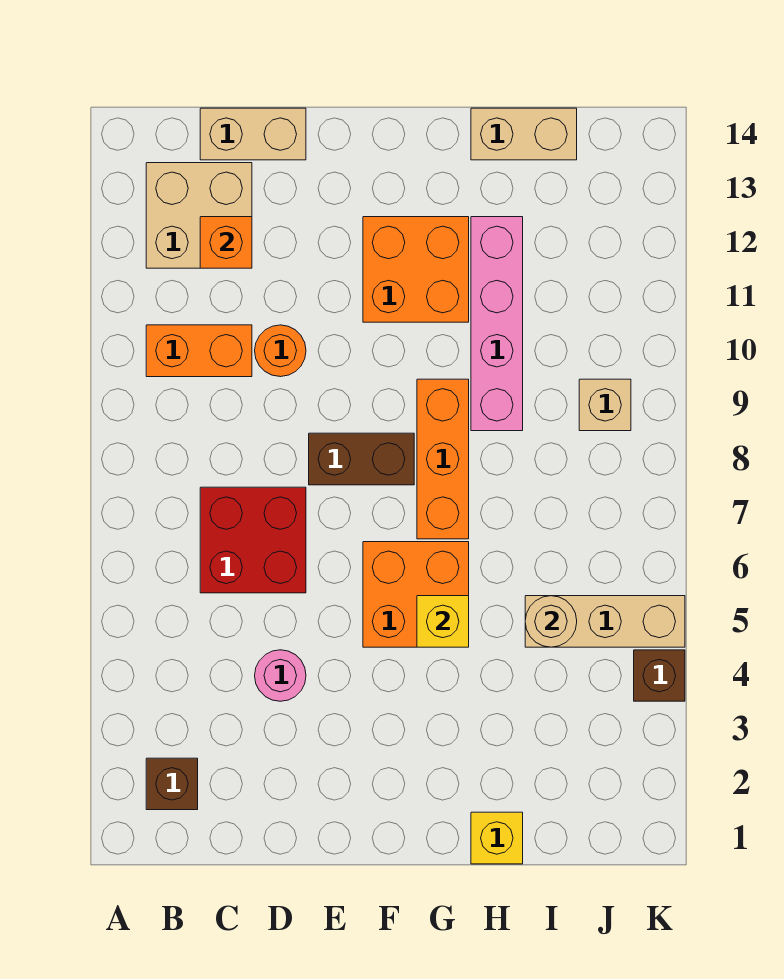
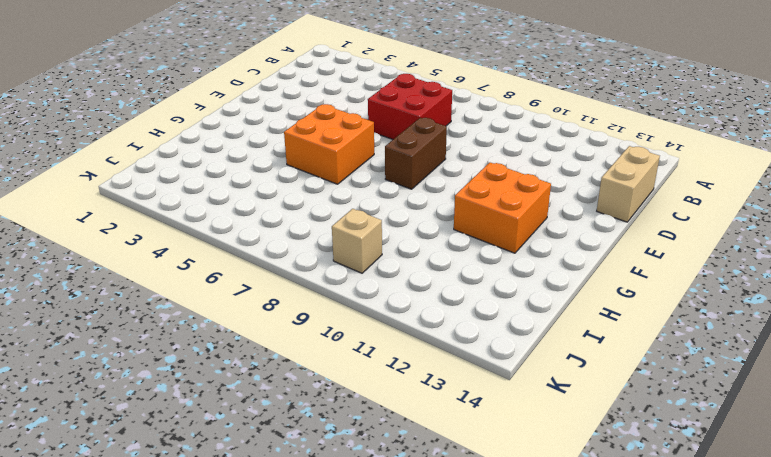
none -> brown brick B2 level 1
none -> orange brick B10:C10 level 1
none -> tan brick B12:C13 level 1

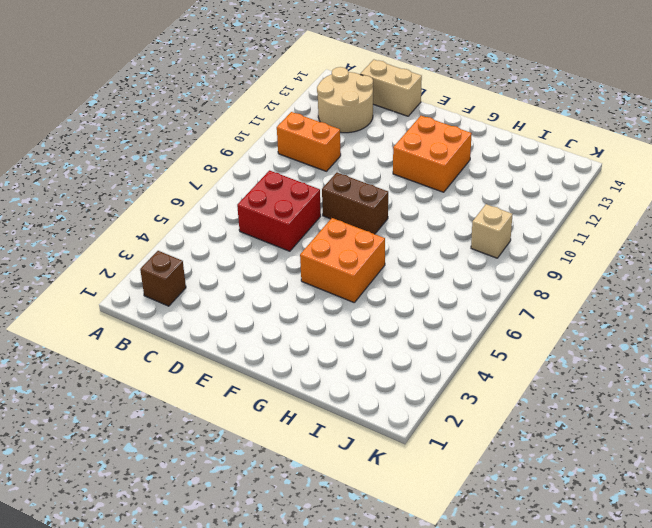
tan round brick B12:C13 level 1 -> tan brick B12:C13 level 1
none -> pink round brick D4 level 1
none -> orange round brick D10 level 1
none -> orange brick G7:G9 level 1

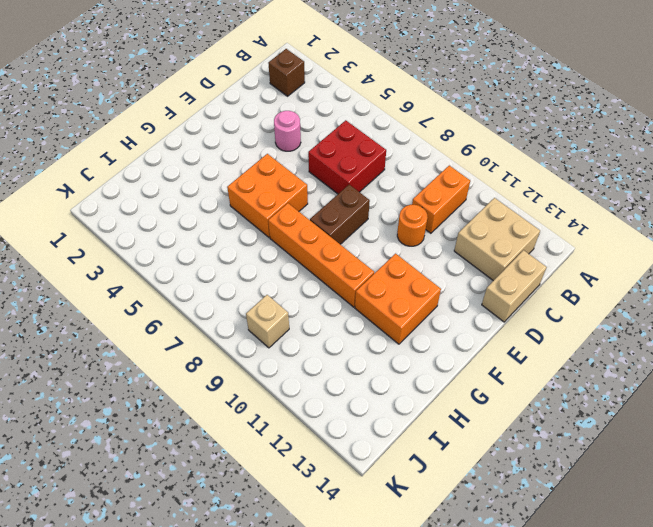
orange brick G7:G10 level 1 -> orange brick G7:G9 level 1
none -> yellow brick H1 level 1
none -> pink brick H9:H12 level 1
none -> tan brick H14:I14 level 1

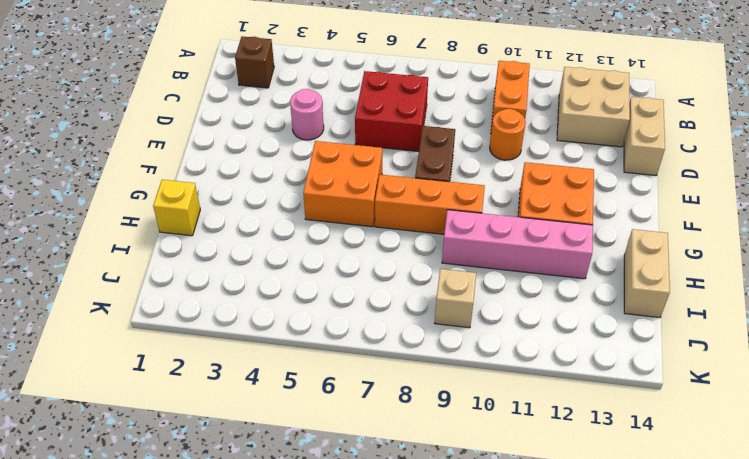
none -> tan brick I5:K5 level 1
none -> brown brick K4 level 1
none -> orange brick C12 level 2

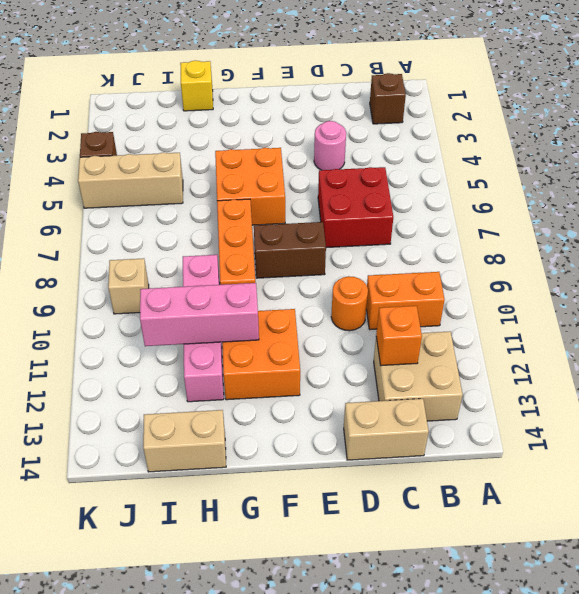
pink brick G11:I11 level 2 -> none
none -> yellow brick G5 level 2
none -> tan round brick I5 level 2

